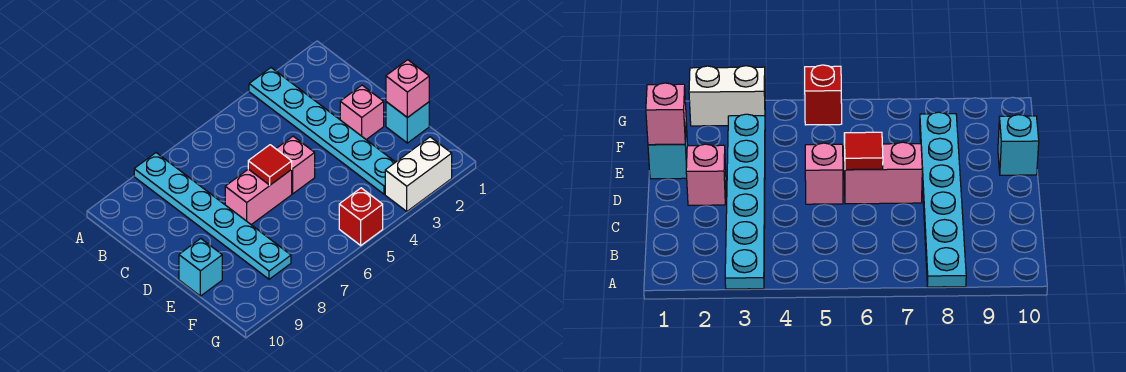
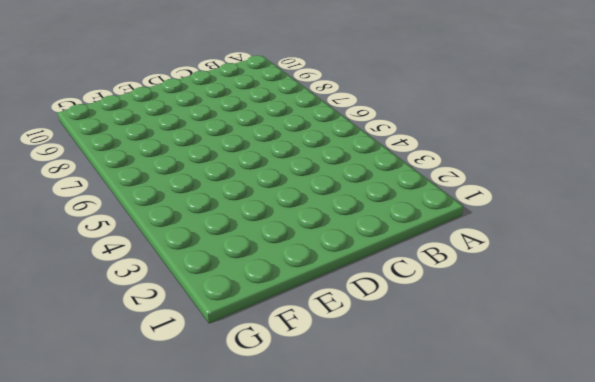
none -> cyan plate A3:F3 level 1
none -> cyan plate A8:F8 level 1

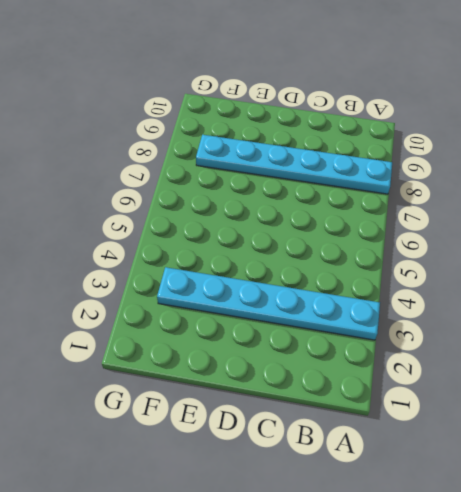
none -> pink brick D2 level 1
none -> pink brick D5 level 1

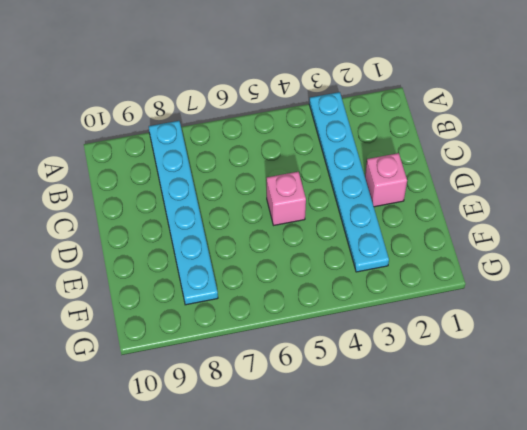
none -> pink brick D6:D7 level 1
none -> cyan brick E1 level 1

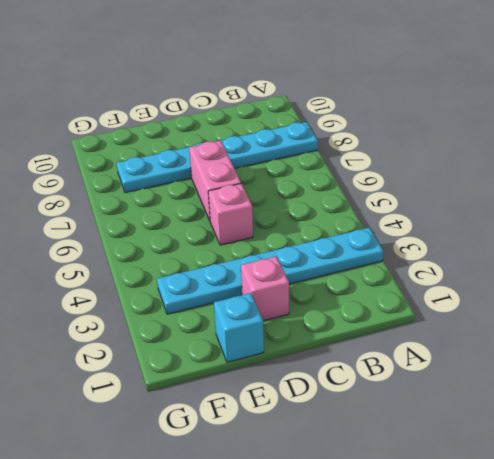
none -> cyan brick E10 level 1
none -> white brick G2:G3 level 1

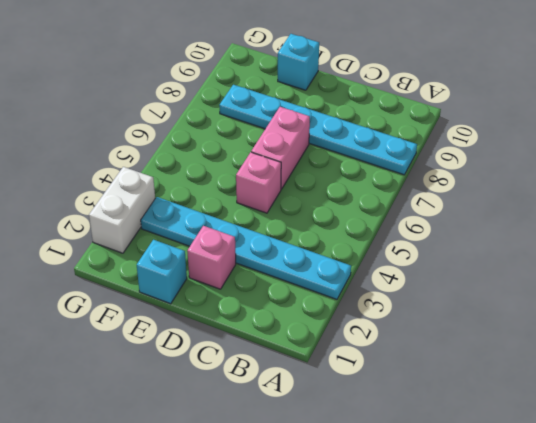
none -> red brick G5 level 1
none -> red tile D6 level 2

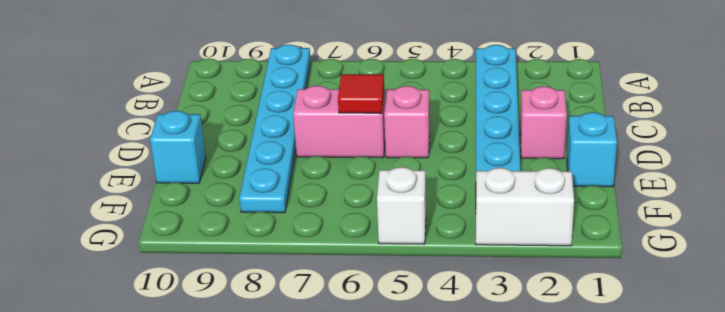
white brick G5 level 1 -> red brick G5 level 1
none -> pink brick E1 level 2

